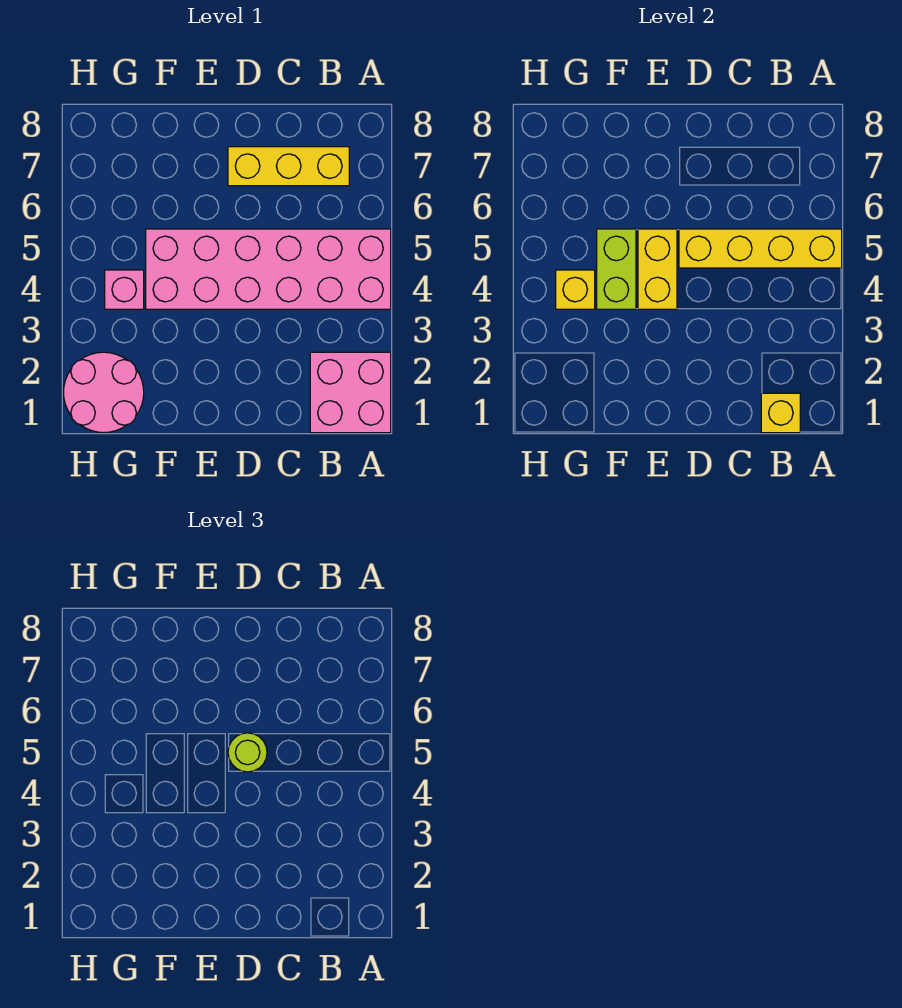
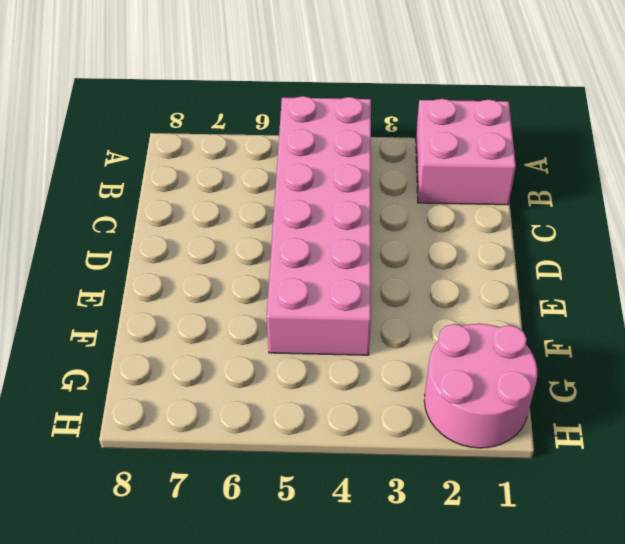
none -> yellow brick B7:D7 level 1
none -> pink brick G4 level 1

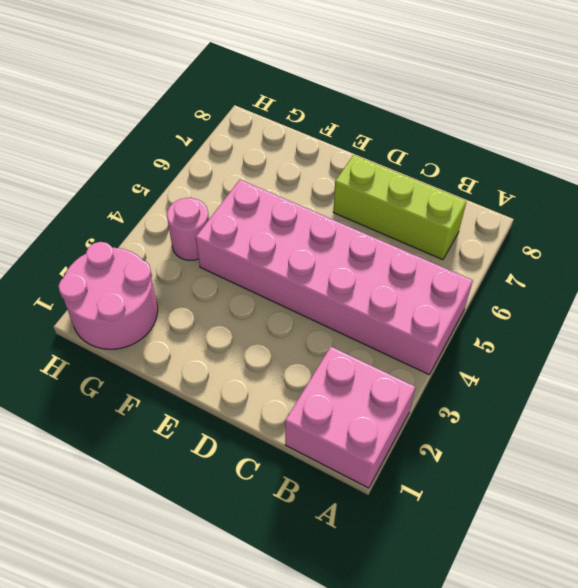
lime brick B7:D7 level 1 -> yellow brick B7:D7 level 1
pink round brick G4 level 1 -> pink brick G4 level 1
none -> yellow brick A5:D5 level 2
none -> yellow brick B1 level 2

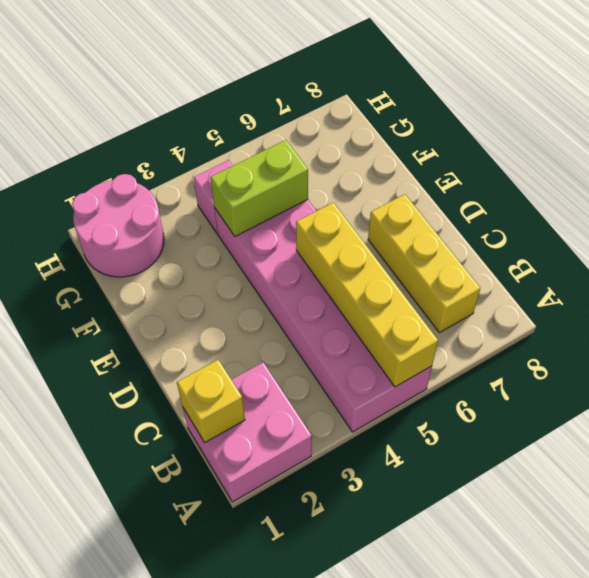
none -> yellow brick E4:E5 level 2
none -> yellow brick G4 level 2

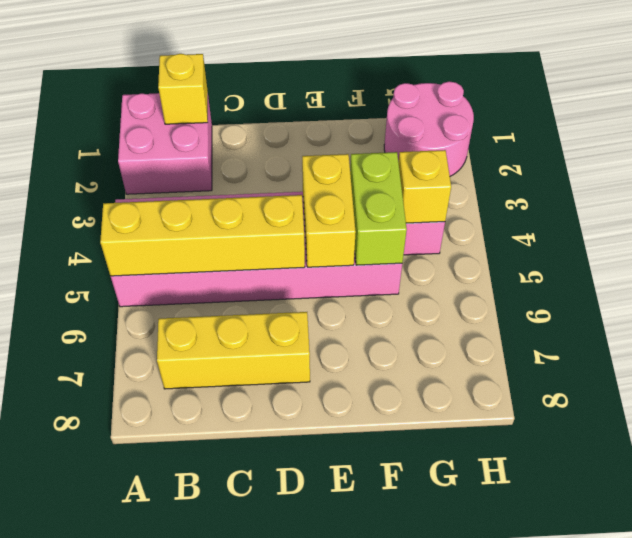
none -> lime round brick D5 level 3

